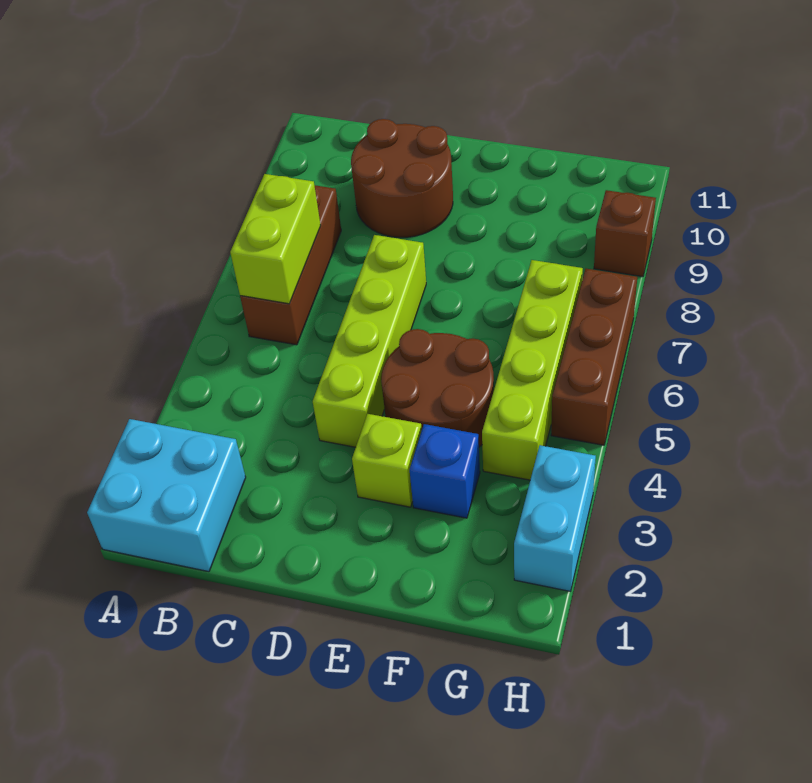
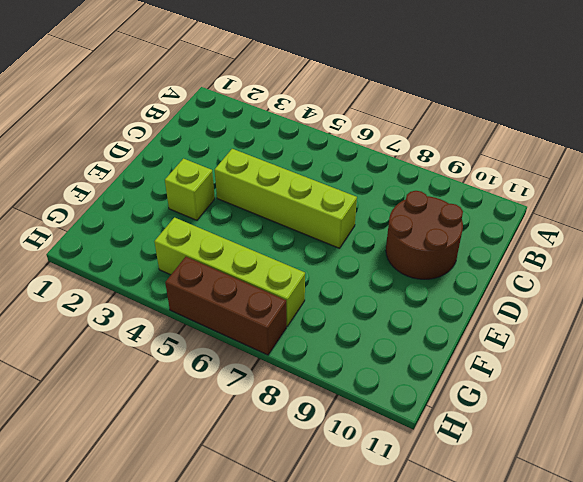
none -> cyan brick A1:B2 level 1
none -> brown brick B6:B8 level 1
none -> brown round brick E4:F5 level 1

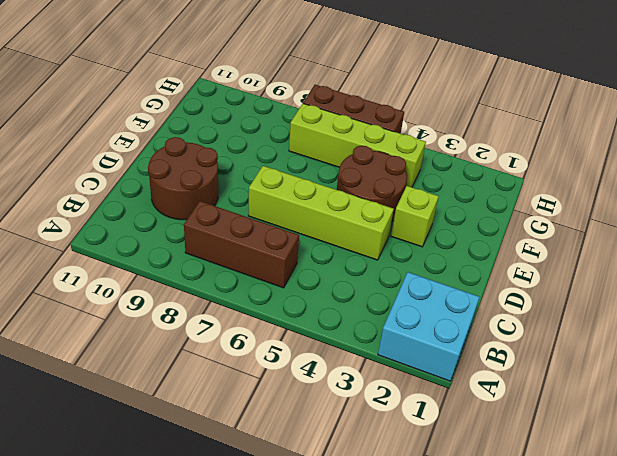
none -> blue brick F3 level 1
none -> cyan brick H2:H3 level 1
none -> brown brick H9 level 1

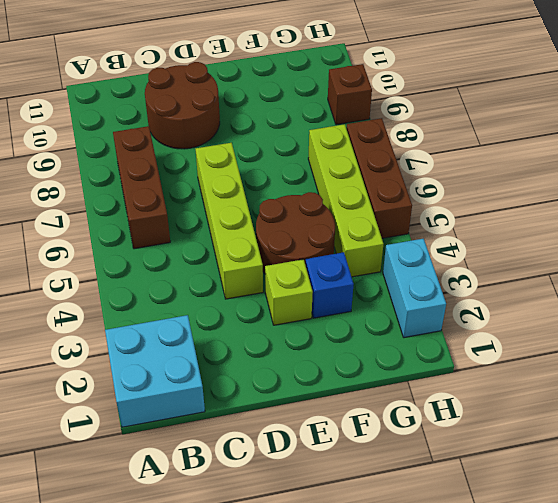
none -> lime brick B6:B7 level 2

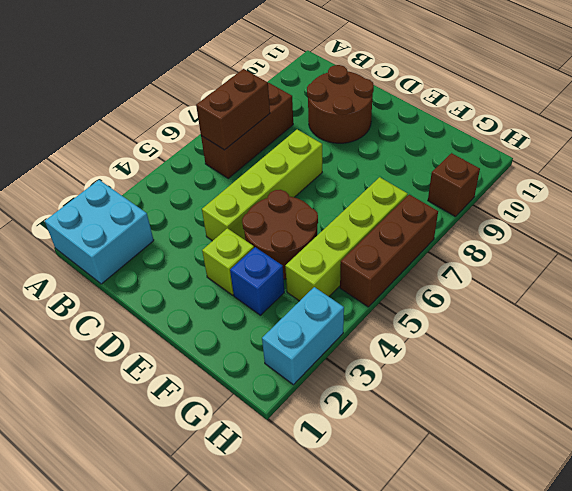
brown brick B6:B7 level 2 -> lime brick B6:B7 level 2

